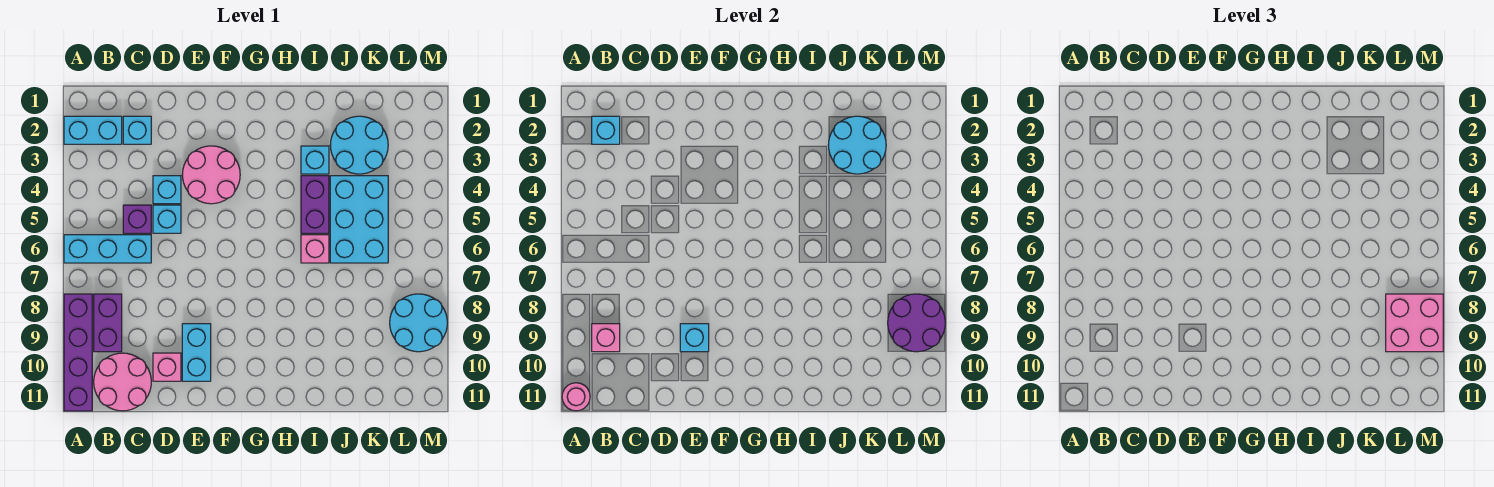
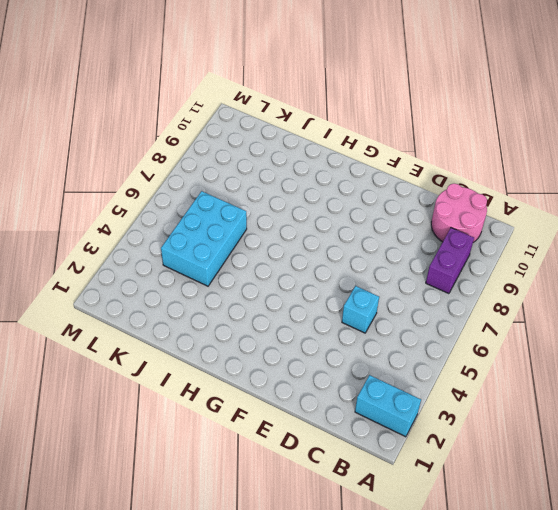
none -> cyan brick A6:C6 level 1
none -> purple brick A8:A11 level 1
none -> cyan brick C2 level 1

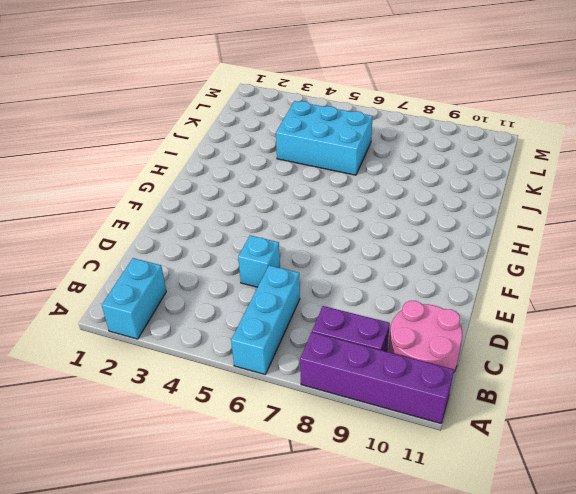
none -> cyan brick C2 level 1
none -> purple brick C5 level 1
none -> cyan brick D4 level 1

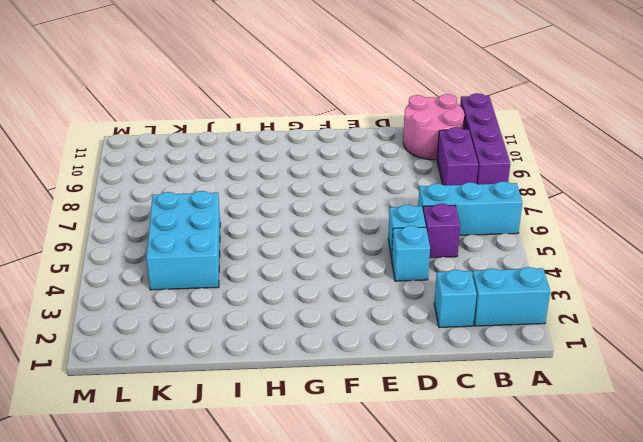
none -> pink brick D10 level 1
none -> pink round brick E3:F4 level 1
none -> cyan brick E9:E10 level 1

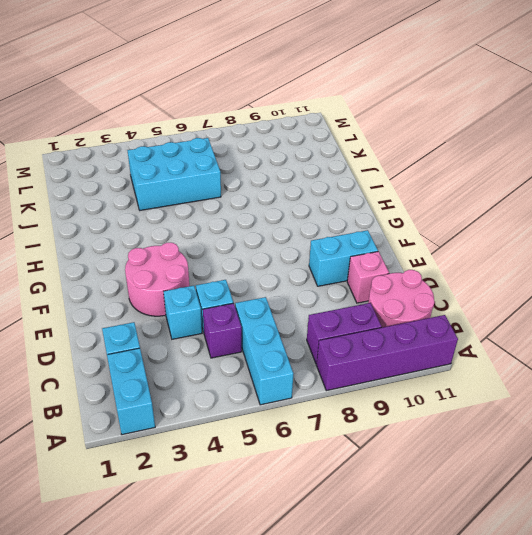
none -> cyan brick I3 level 1
none -> purple brick I4:I5 level 1
none -> pink brick I6 level 1

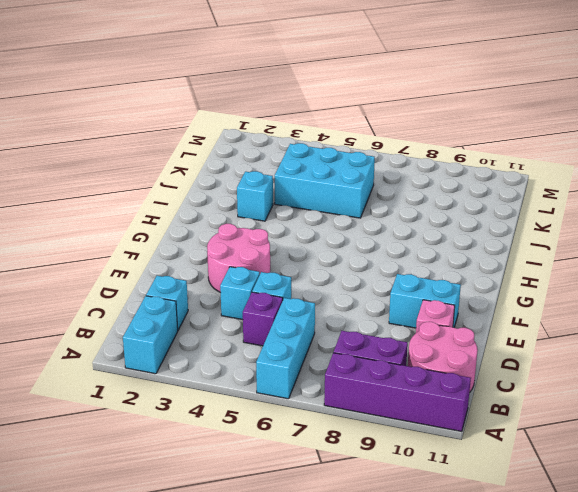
none -> purple brick I4:I5 level 1
none -> pink brick I6 level 1
none -> cyan round brick J2:K3 level 1

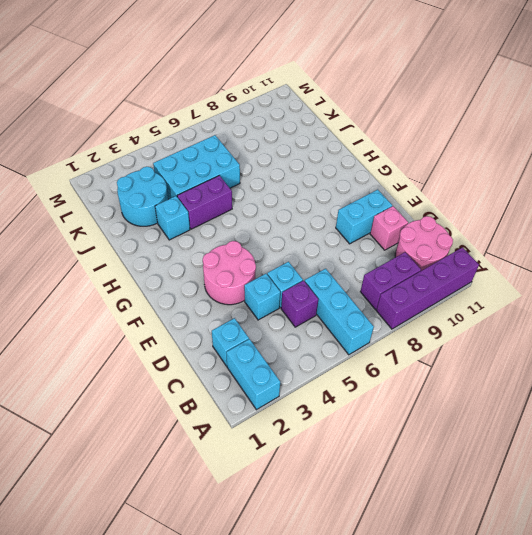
none -> pink brick I6 level 1
none -> cyan round brick L8:M9 level 1
none -> pink round brick A11 level 2

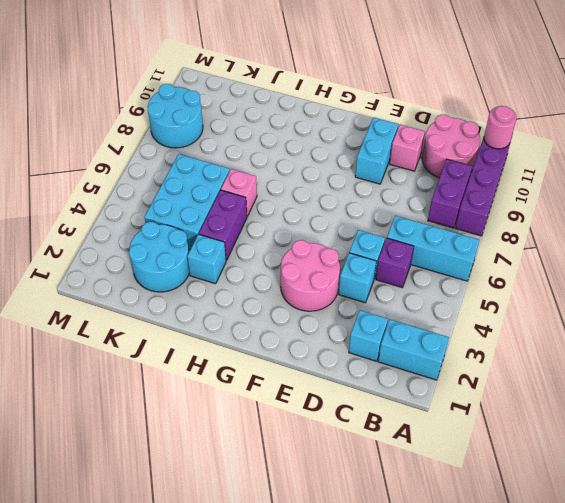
none -> cyan brick B2 level 2
none -> pink brick B9 level 2
none -> cyan brick E9 level 2

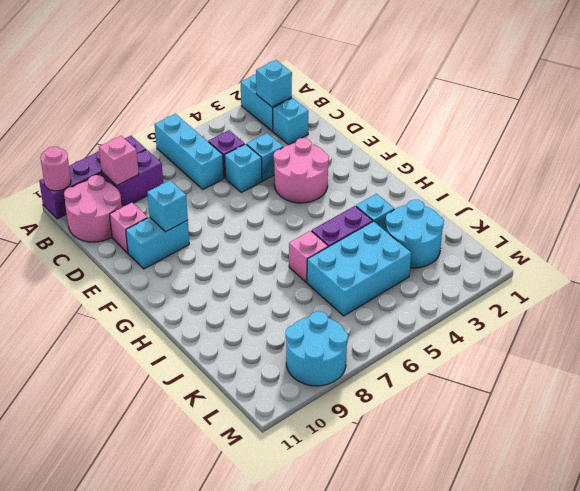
none -> cyan round brick J2:K3 level 2
none -> purple round brick L8:M9 level 2
none -> pink brick L8:M9 level 3

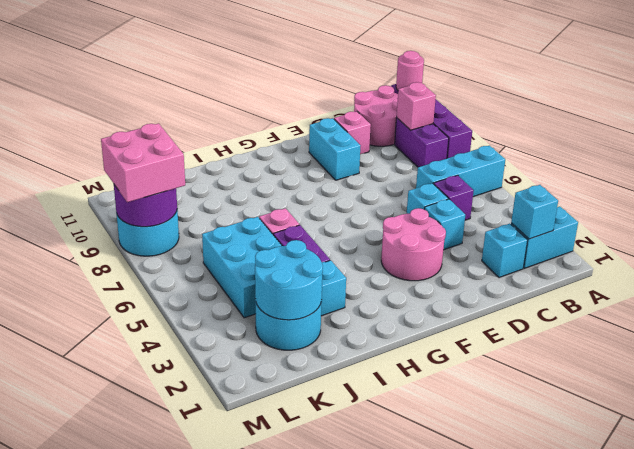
none -> cyan brick E9 level 2

